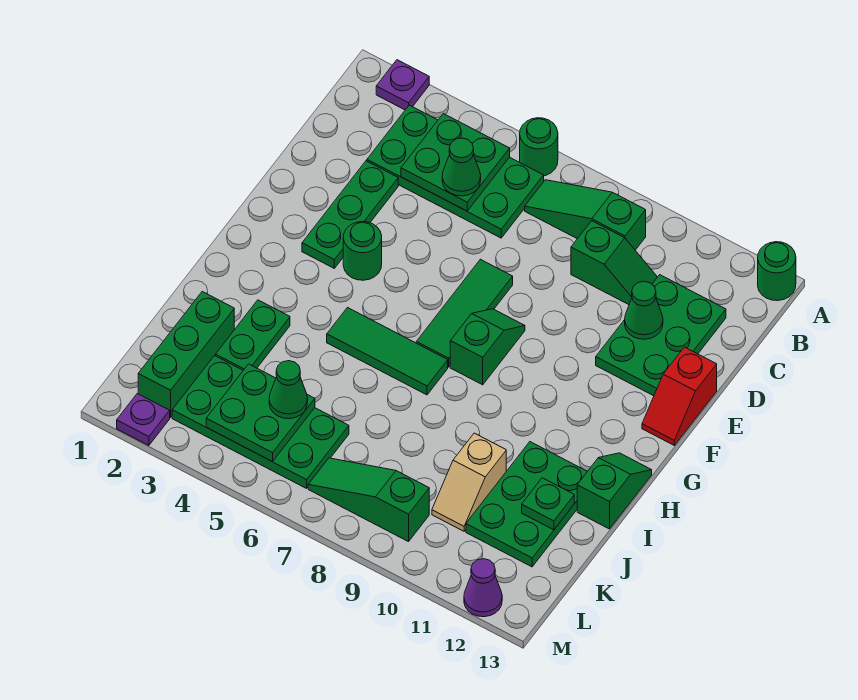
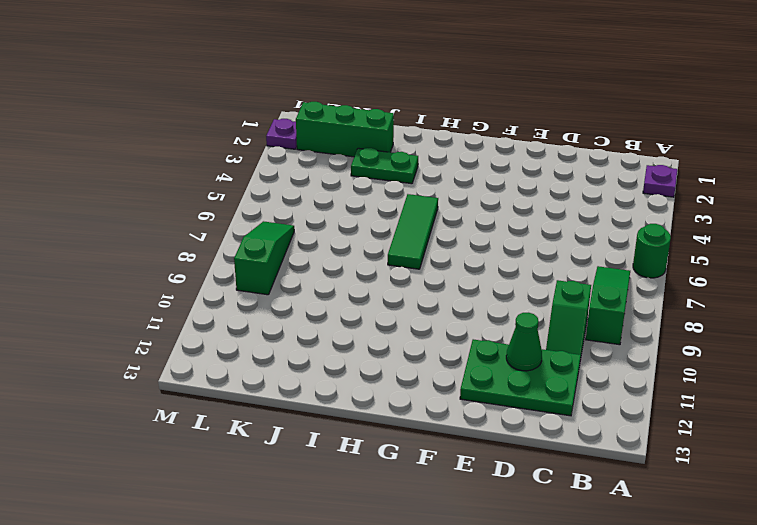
none -> green round brick A13 level 1
none -> green plate B3:C6 level 1
none -> green plate D3:F3 level 1

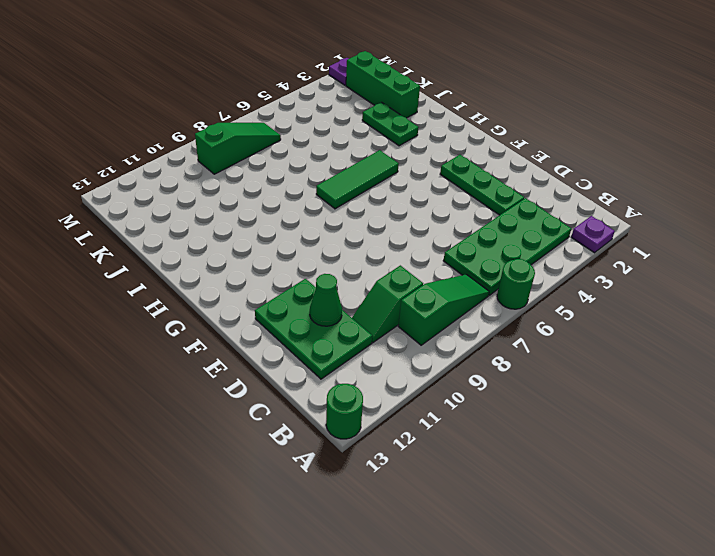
none -> green tile E7:G7 level 1
none -> red slope E13:F13 level 1 top E
none -> green round brick F4 level 1

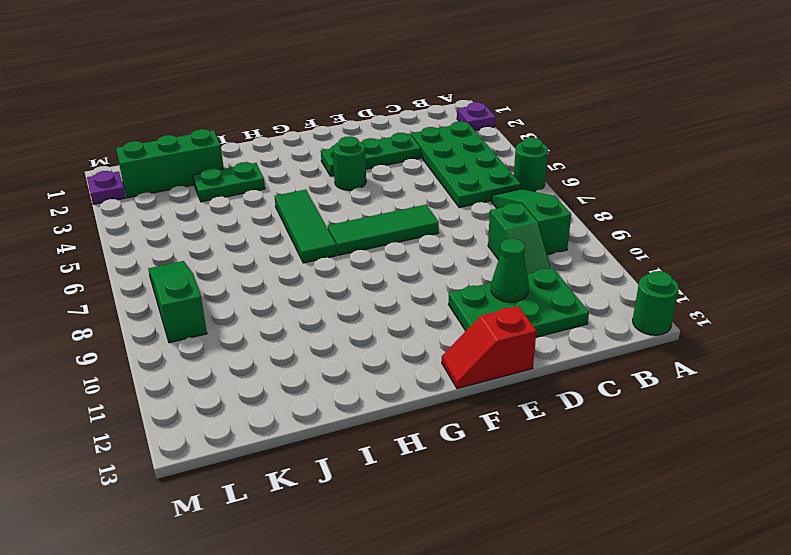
none -> green slope F8:G8 level 1 top G
none -> green slope H13:I13 level 1 top I
none -> green plate I11:K12 level 1

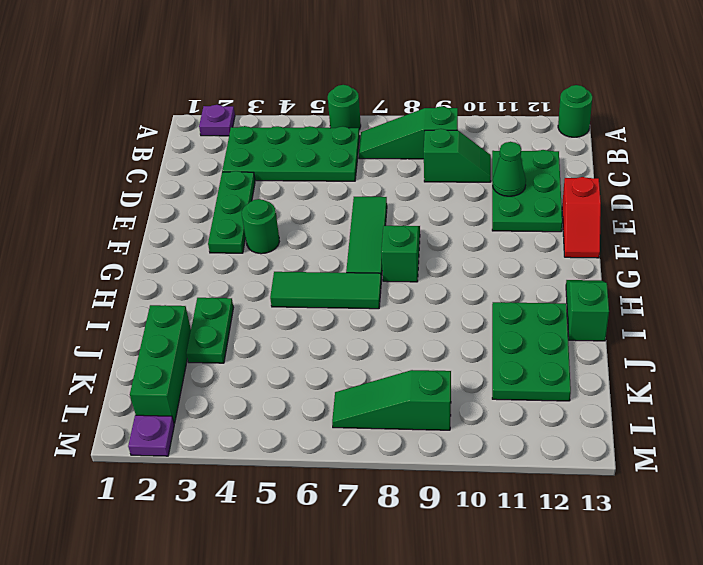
none -> tan slope J10:K10 level 1 top J
none -> green plate K3:L6 level 1
none -> purple cone M12 level 1

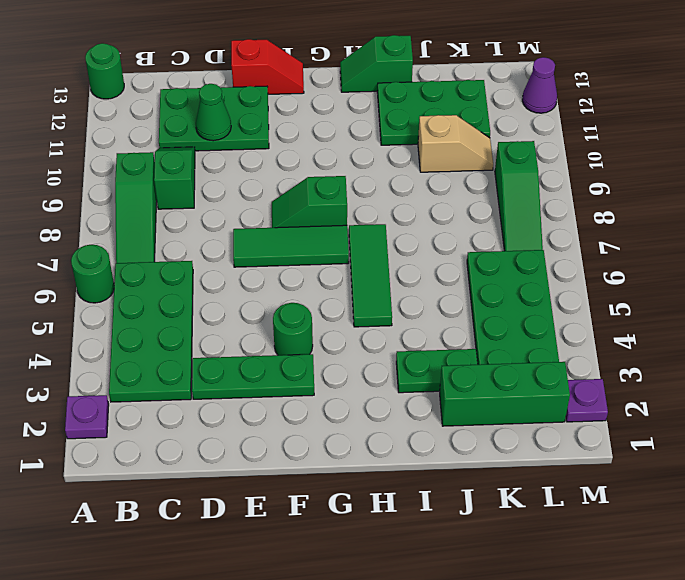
none -> green plate B4:C5 level 2
none -> green plate J12 level 2
none -> green plate K4:L5 level 2

